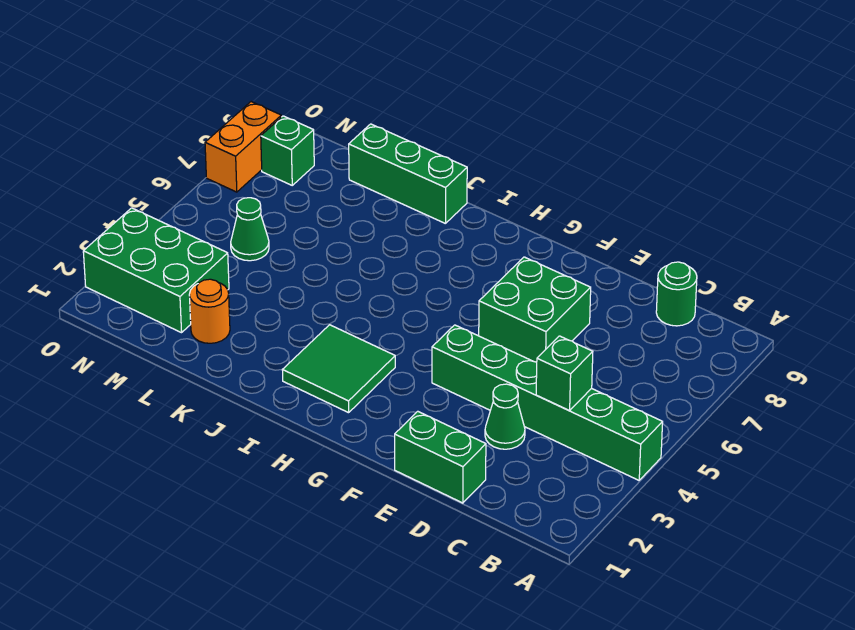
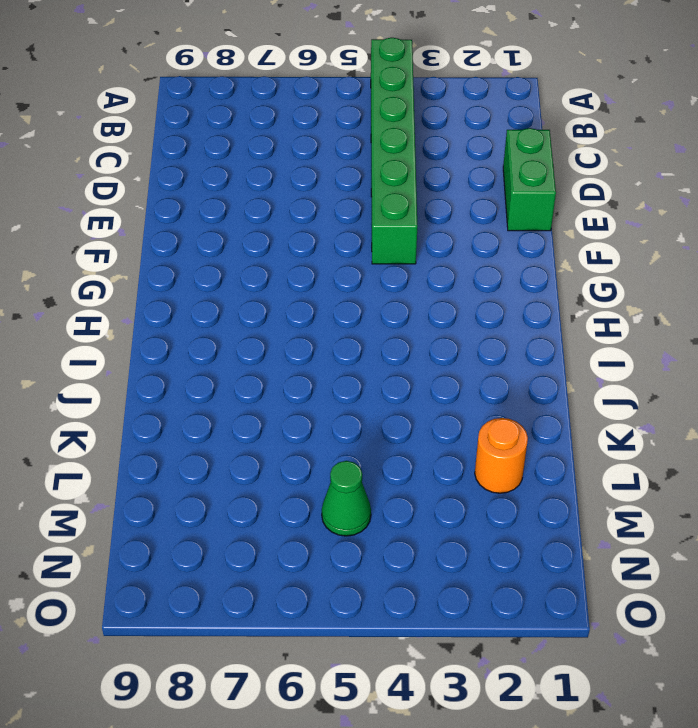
none -> green round brick C9 level 1
none -> green cone D3 level 1
none -> green brick E6:F7 level 1

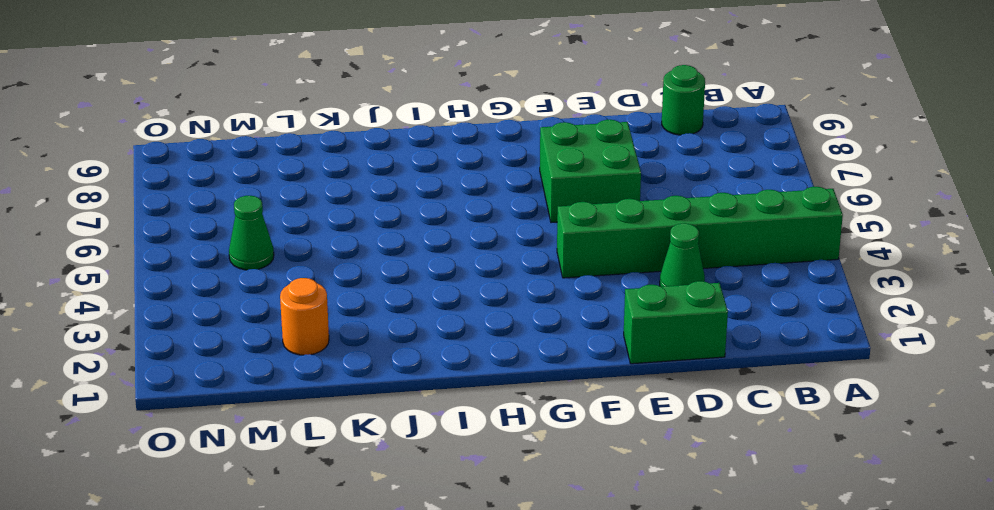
none -> green tile H2:I3 level 1
none -> green brick J9:L9 level 1
none -> green brick M2:O3 level 1

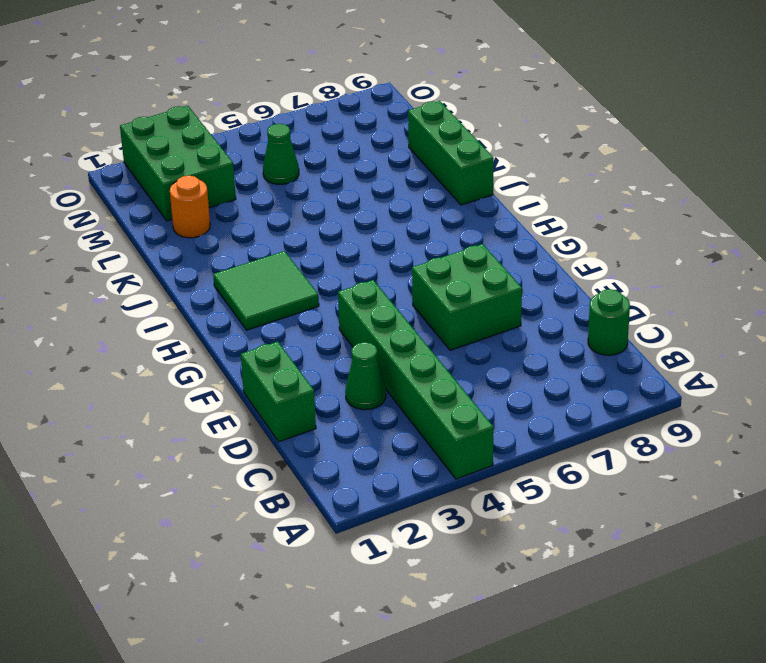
none -> green brick N8 level 1
none -> orange brick O7:O8 level 1
none -> green brick C4 level 2

